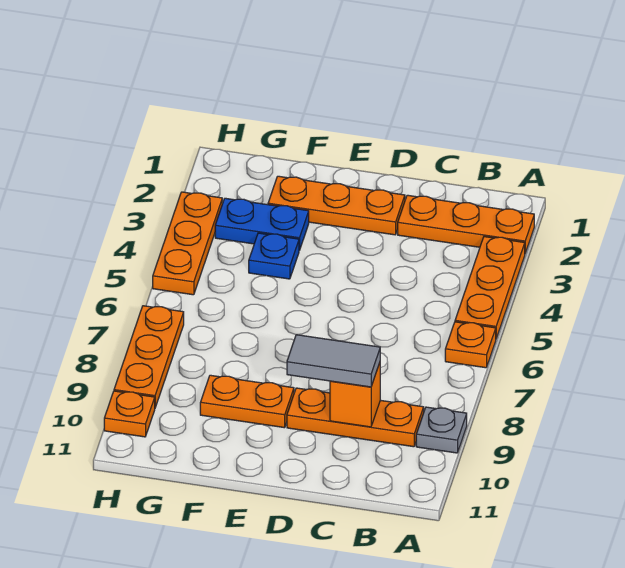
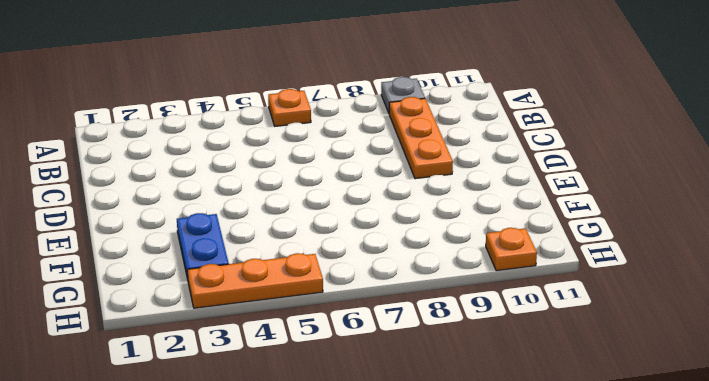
none -> orange plate A2:C2 level 1
none -> orange plate A3:A5 level 1
none -> orange plate D2:F2 level 1

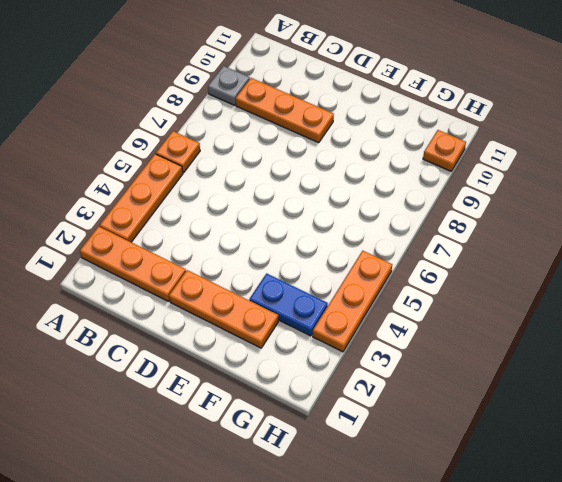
none -> orange plate E9:F9 level 1
none -> blue plate F4 level 1
none -> orange plate H7:H9 level 1

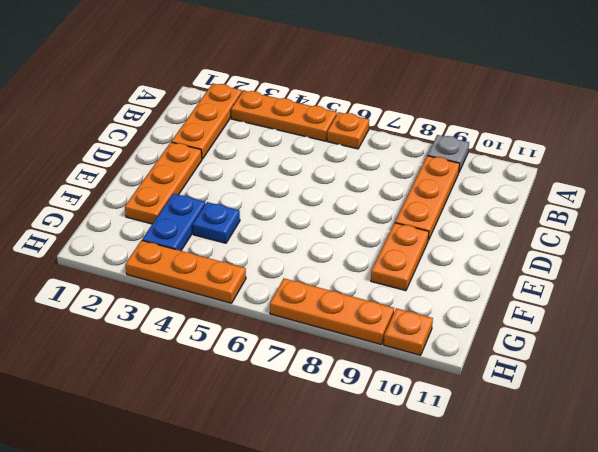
none -> orange brick C9 level 2
none -> grey tile C9:D9 level 3

